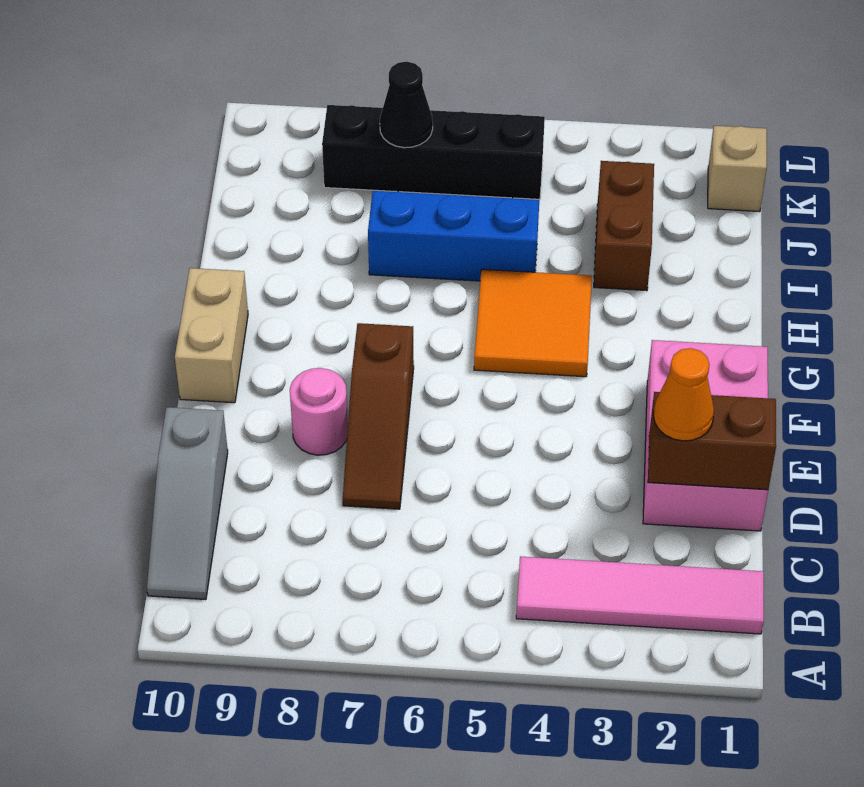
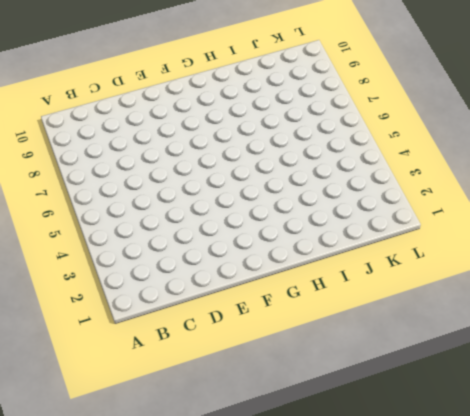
none -> pink tile B1:B4 level 1
none -> grey slope B10:D10 level 1 top D
none -> pink brick D1:F2 level 1

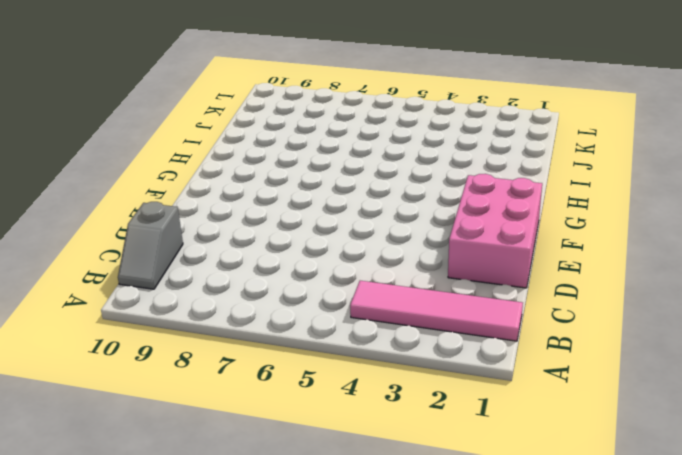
grey slope B10:C10 level 1 top C -> grey slope B10:D10 level 1 top D
none -> brown slope D7:F7 level 1 top F
none -> pink round brick E8 level 1
none -> tan brick F10:G10 level 1

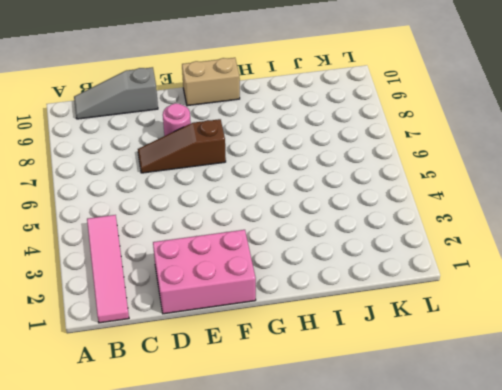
none -> orange tile G4:H5 level 1
none -> brown brick I3:J3 level 1
none -> blue brick I5:I7 level 1

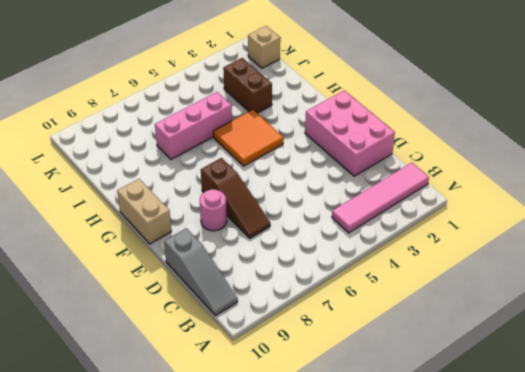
pink brick I5:I7 level 1 -> blue brick I5:I7 level 1
none -> black brick K5:K8 level 1
none -> brown brick D1:D2 level 2
none -> black cone K7 level 2

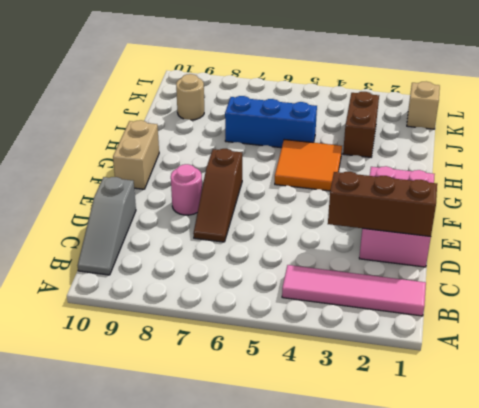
brown brick D1:D3 level 2 -> brown brick D1:D2 level 2
tan round brick J9 level 1 -> none
none -> black brick K5:K8 level 1
none -> black cone K7 level 2
none -> orange cone D2 level 3

